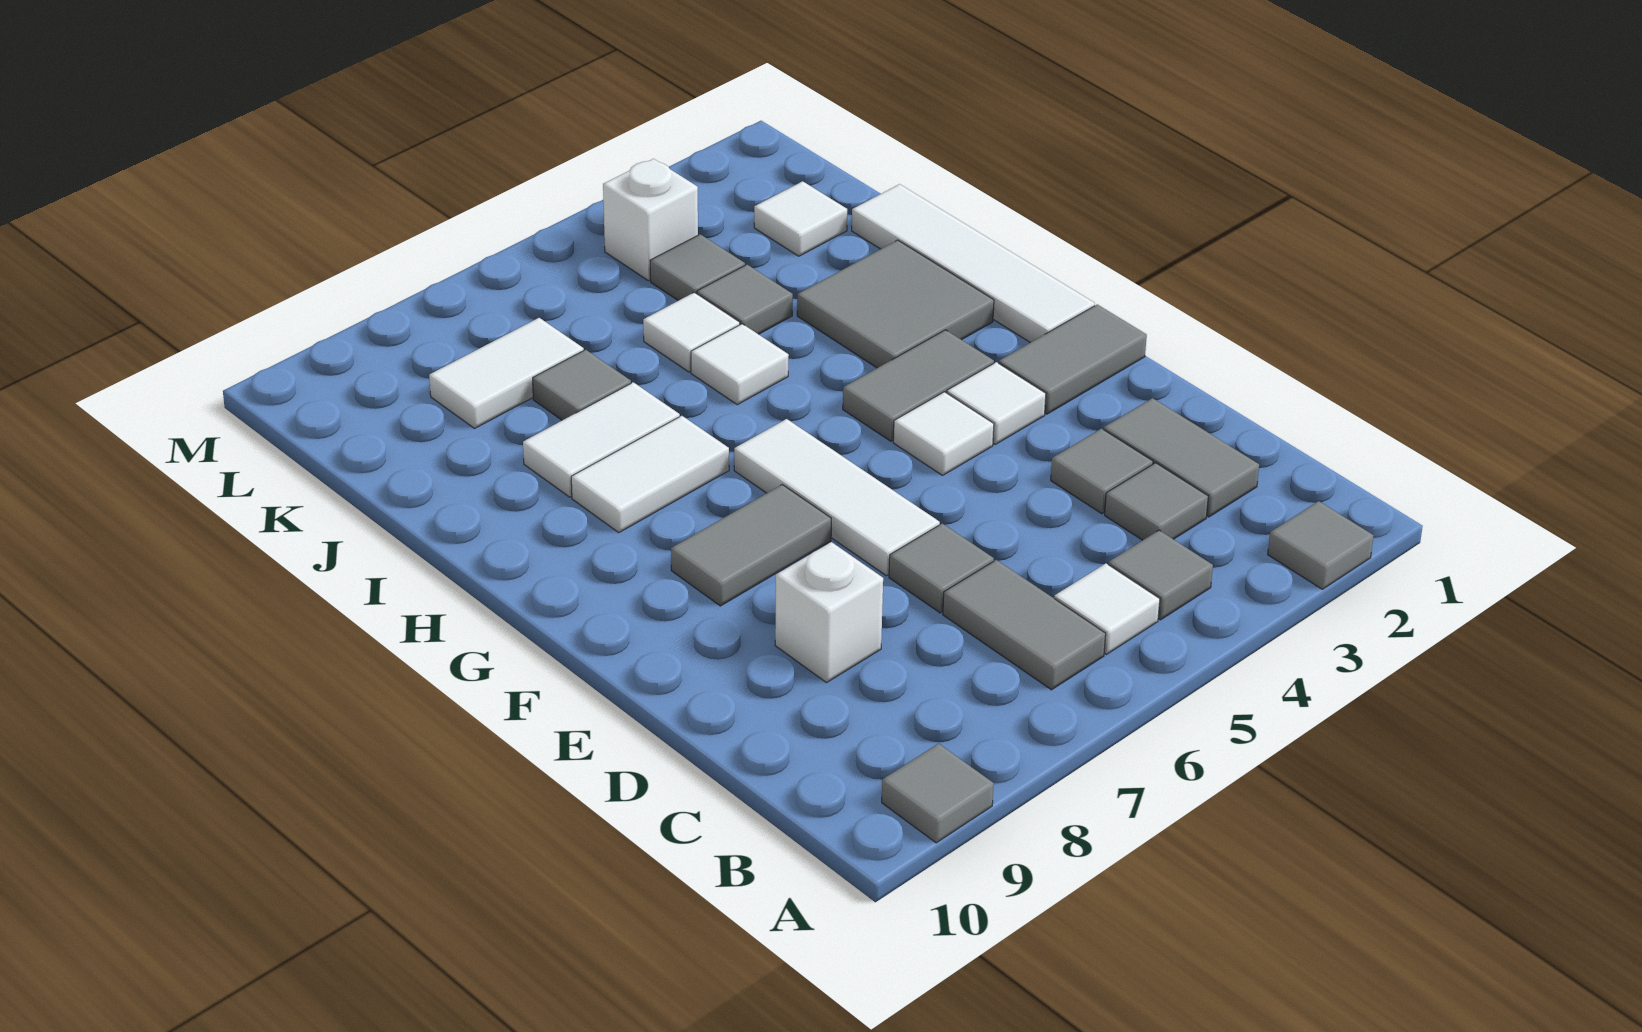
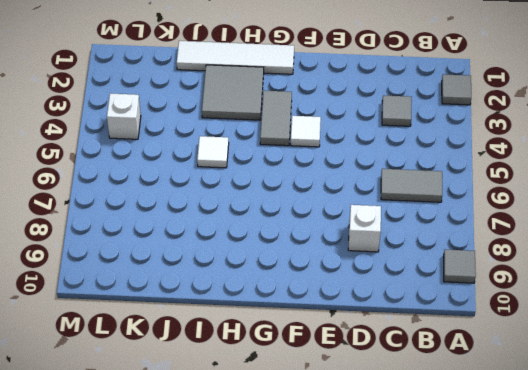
none -> grey tile B4 level 1
none -> white tile B5 level 1
none -> grey tile C2:D2 level 1

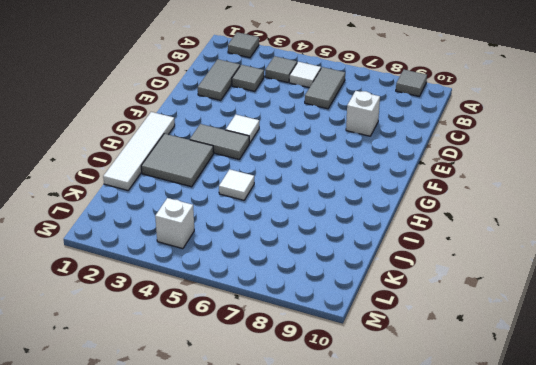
none -> grey tile D3 level 1
none -> grey tile D6 level 1
none -> white tile E6:G6 level 1

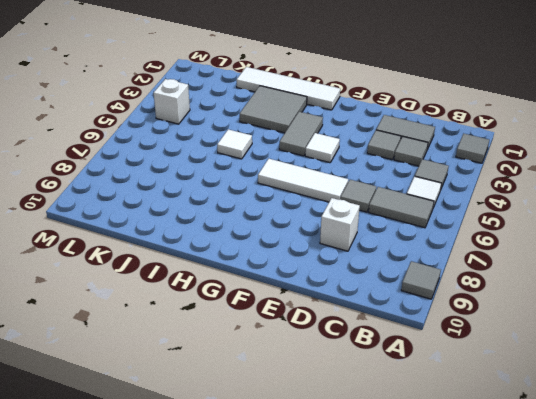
none -> grey tile F1:F2 level 1
none -> white tile F3 level 1
none -> grey tile F7:F8 level 1

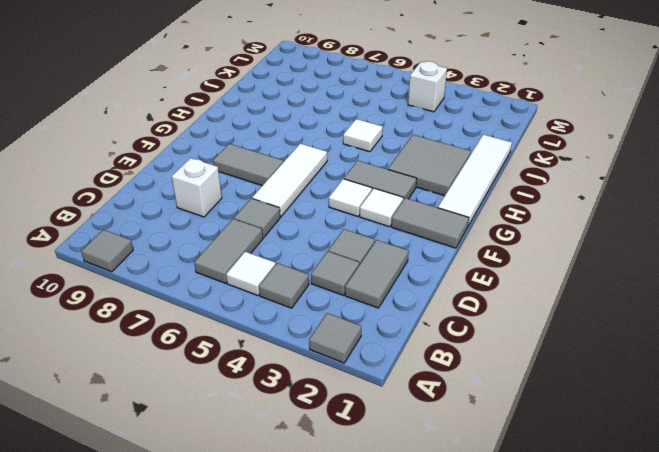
none -> white tile H7:H8 level 1
none -> white tile I7:I8 level 1
none -> grey tile J4 level 1

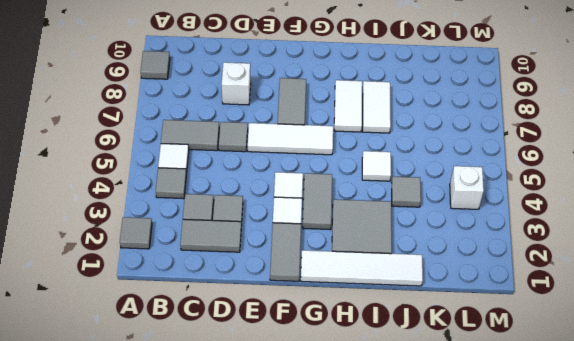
none -> white tile J5 level 1
none -> grey tile J7 level 1
none -> white tile K2 level 1

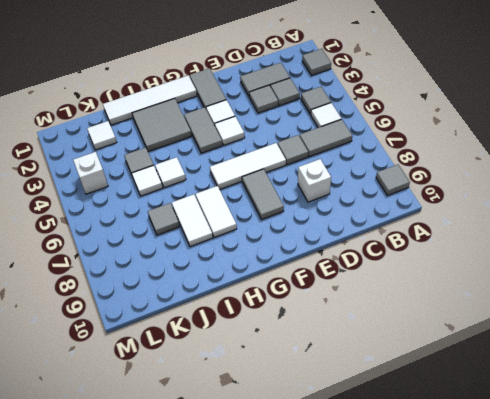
none -> grey tile K4 level 1
none -> white tile K7:K8 level 1

